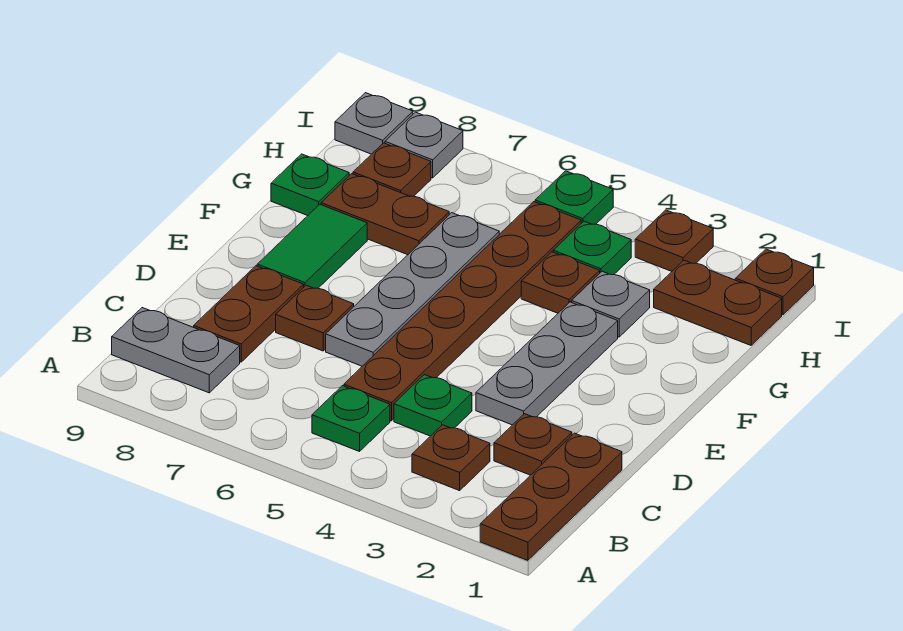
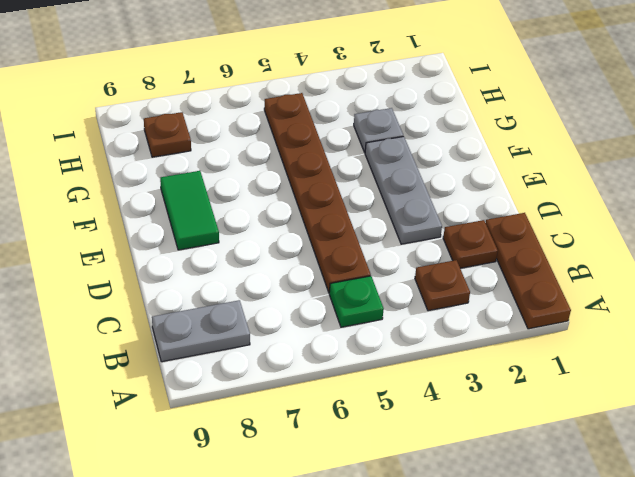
none -> green plate C4 level 1
none -> brown plate C8:D8 level 1
none -> grey plate D6:G6 level 1

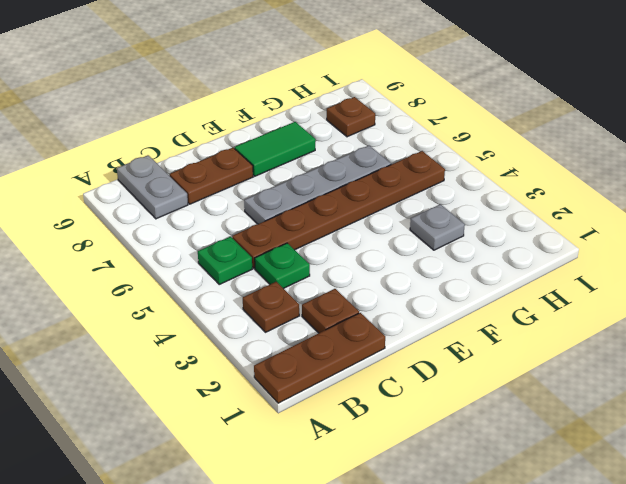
none -> grey plate D3:F3 level 1
none -> brown plate D7 level 1
none -> brown plate G4 level 1

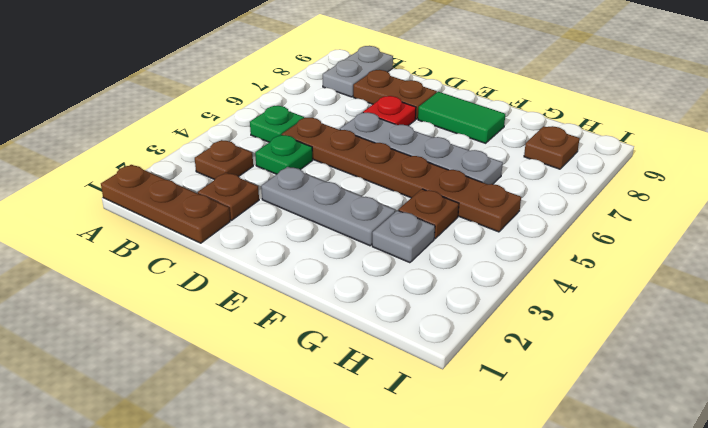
red plate D7 level 1 -> brown plate D7 level 1
none -> brown plate G7:G8 level 1
none -> green plate G9 level 1
none -> brown plate H1:H2 level 1

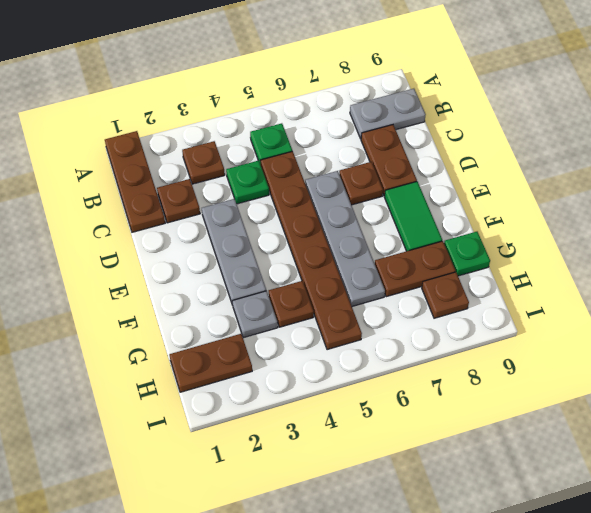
none -> green plate H4 level 1
none -> brown plate I1 level 1
none -> brown plate I3 level 1

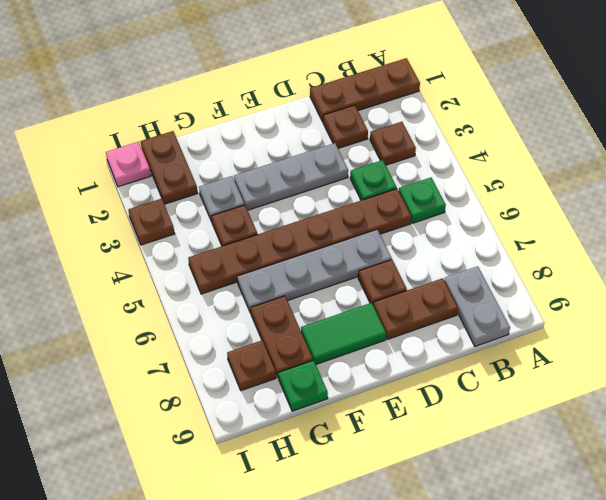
pink plate I1 level 1 -> brown plate I1 level 1
none -> green plate H4 level 1
none -> green plate I5 level 1
none -> grey plate I8 level 1

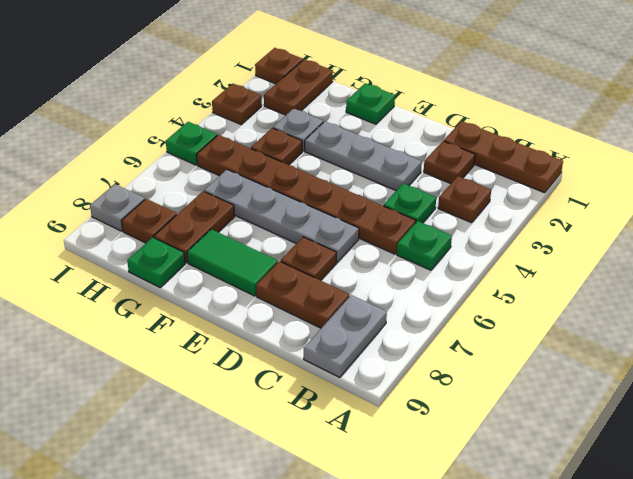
green plate F1 level 1 -> green plate H4 level 1
none -> grey plate I9 level 1

